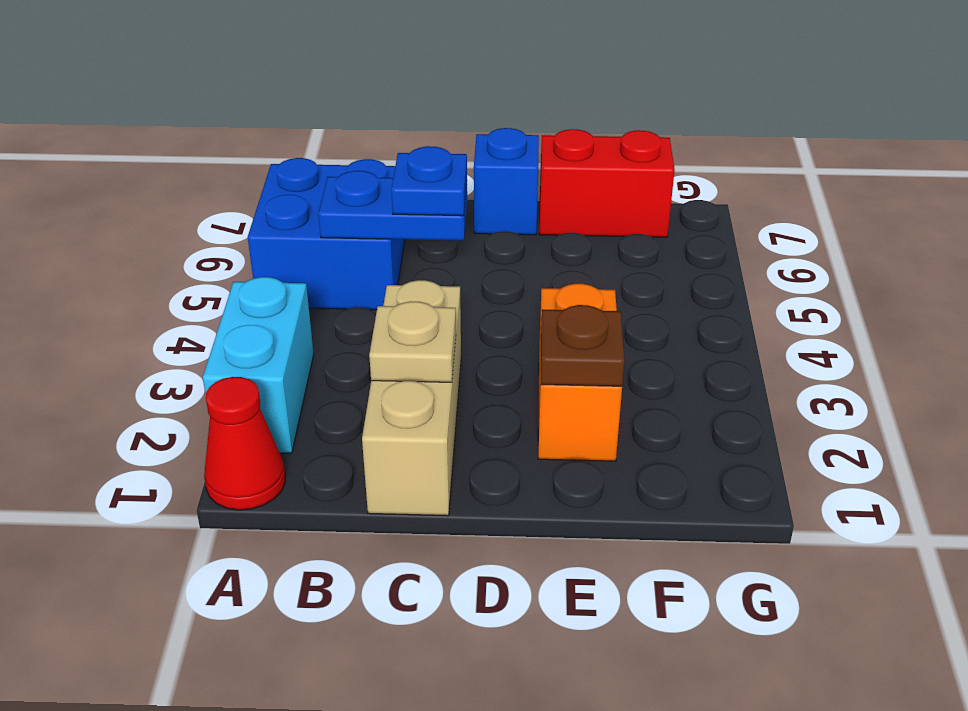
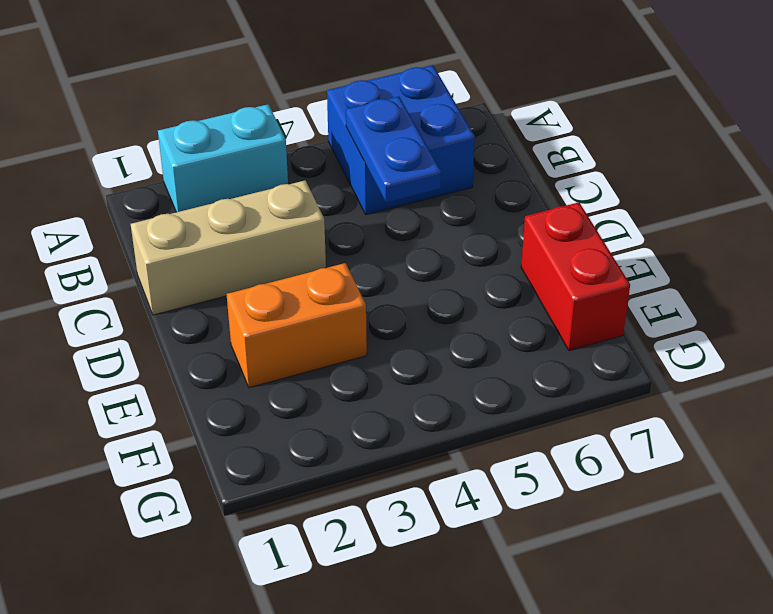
none -> red cone A1 level 1
none -> blue brick D7 level 1

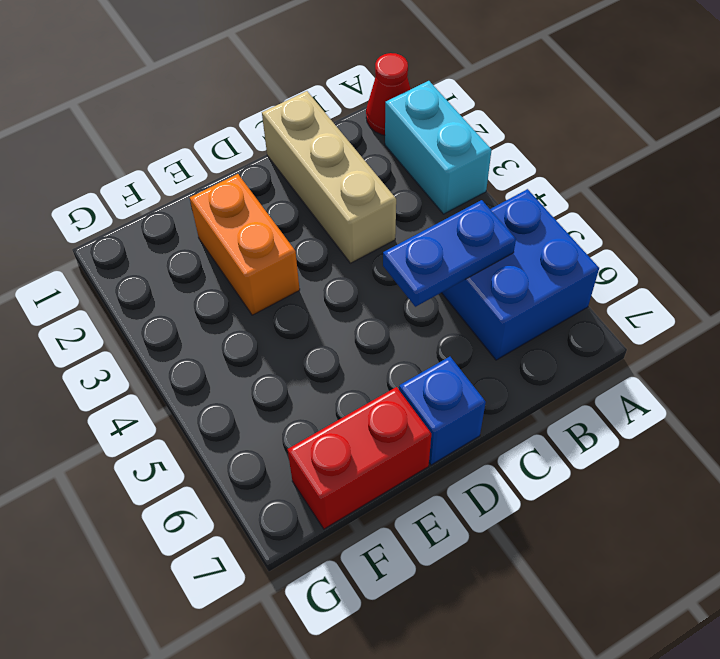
none -> tan plate C2 level 2
none -> brown plate E2 level 2

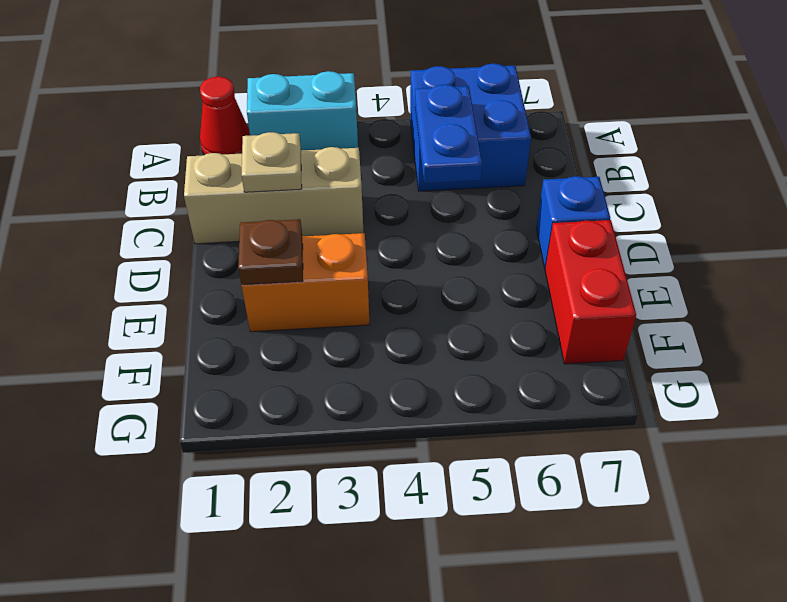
none -> blue plate C5 level 3

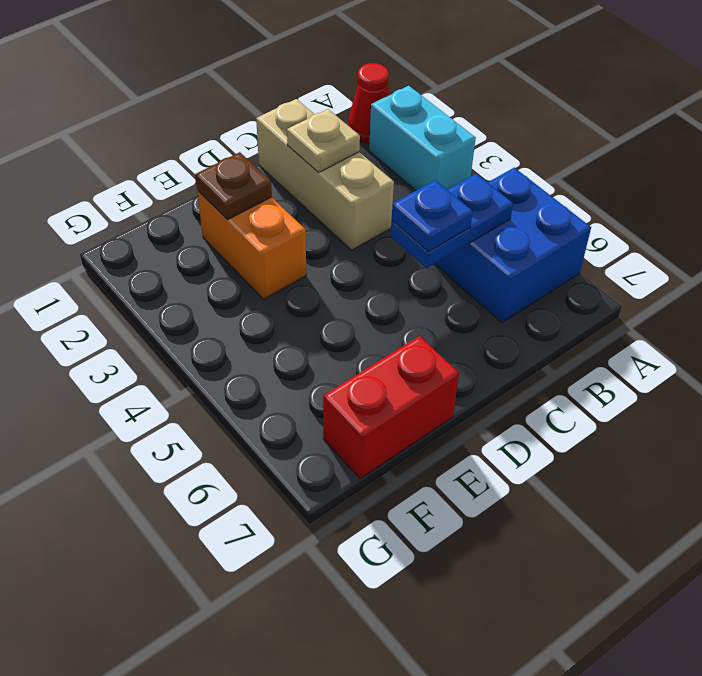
none -> blue brick D7 level 1

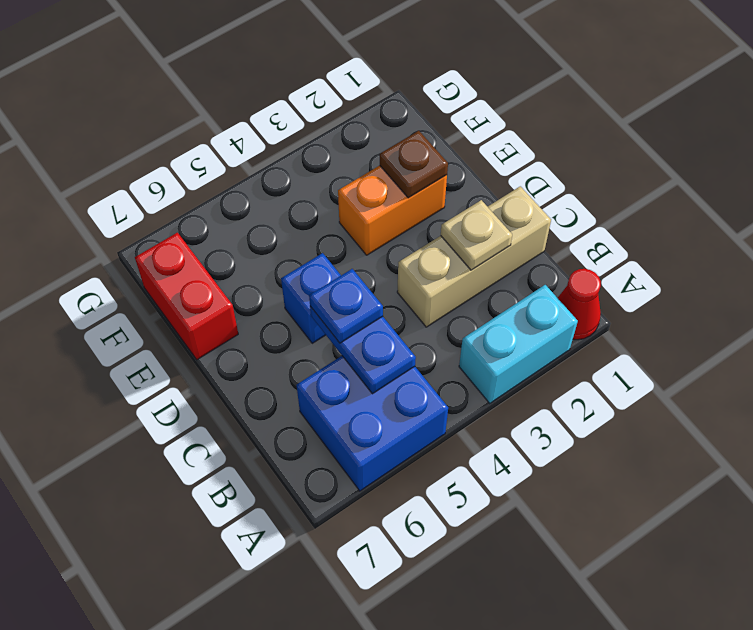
blue brick D5 level 1 -> blue brick D7 level 1

